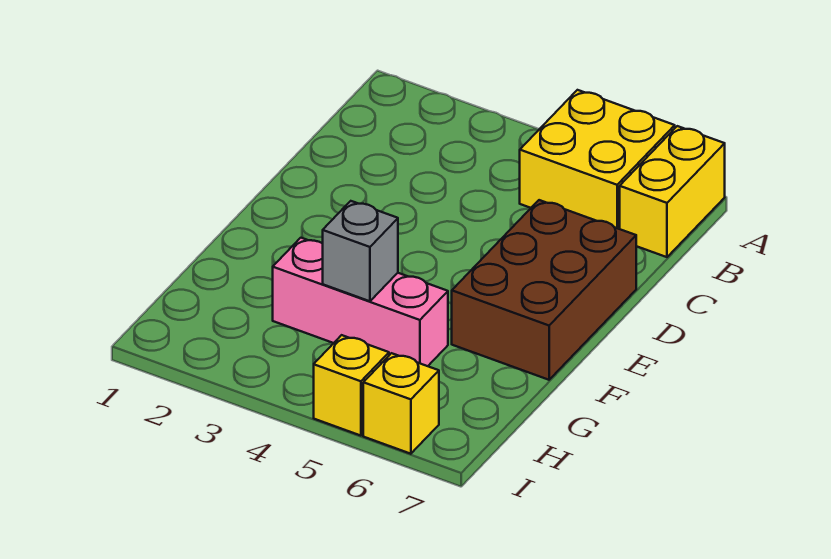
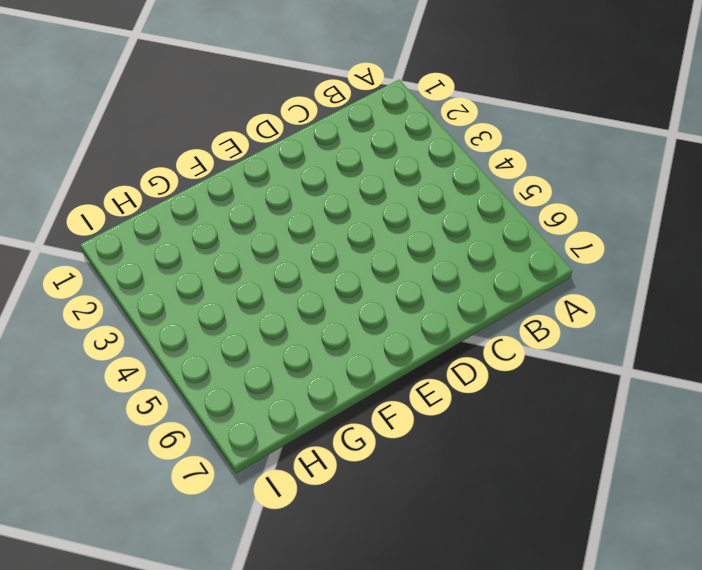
none -> yellow brick A5:B6 level 1
none -> yellow brick A7:B7 level 1

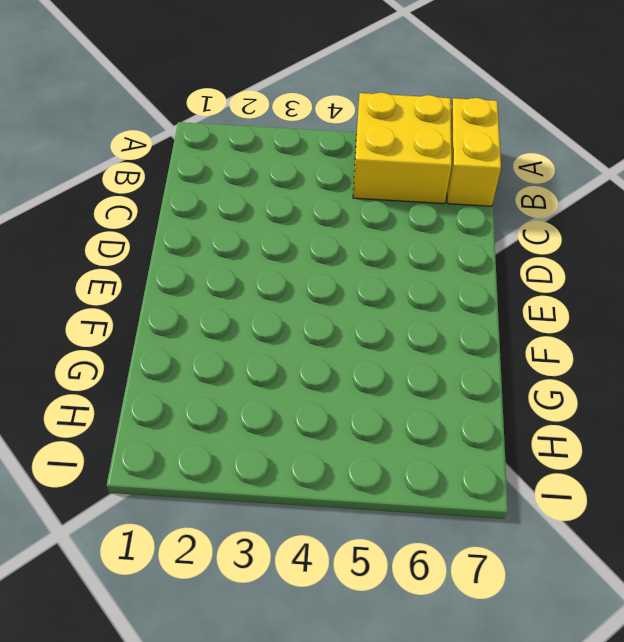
none -> brown brick D6:F7 level 1
none -> pink brick G3:G5 level 1

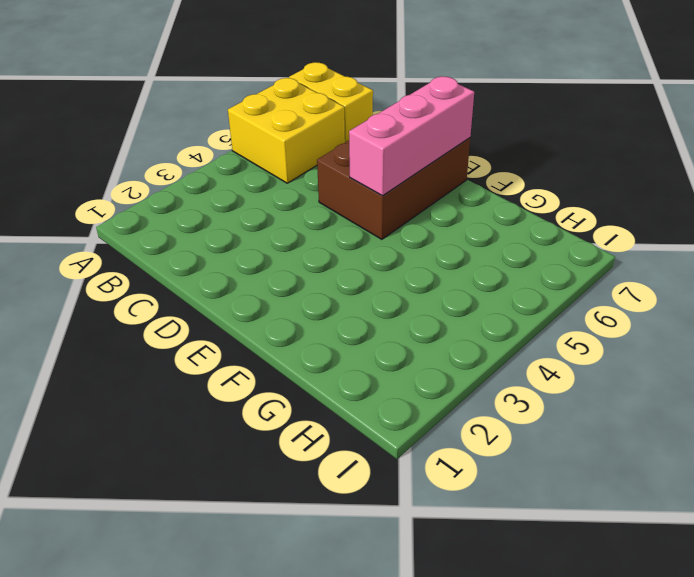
brown brick D5:E7 level 1 -> brown brick D6:F7 level 1
pink brick E5:E7 level 2 -> pink brick G3:G5 level 1
none -> yellow brick I5 level 1
none -> yellow brick I6 level 1

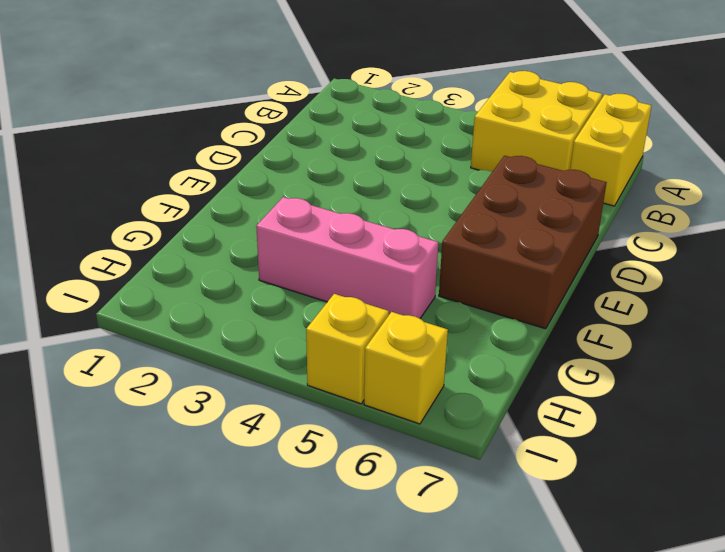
none -> grey brick G4 level 2

